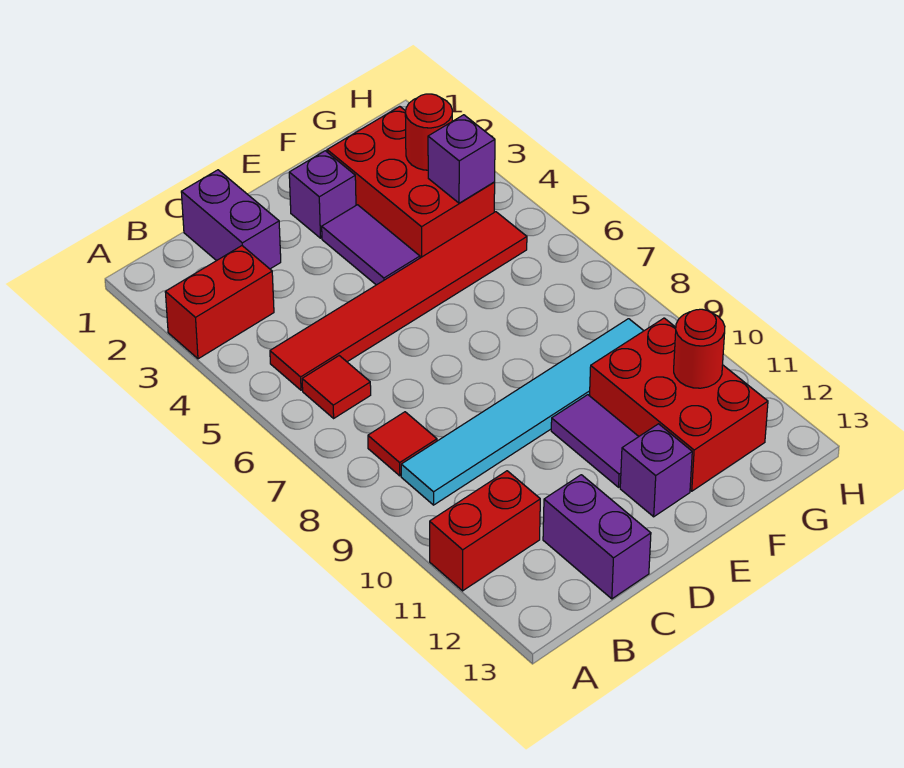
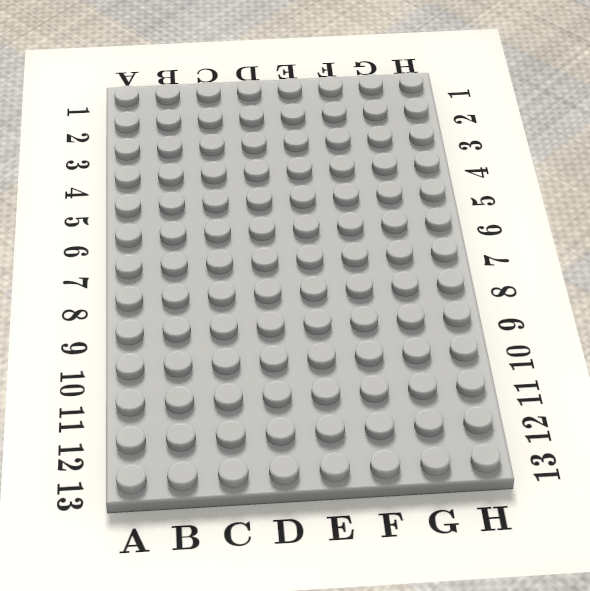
none -> red brick A3:B3 level 1
none -> red brick A11:B11 level 1
none -> red tile B5:G5 level 1

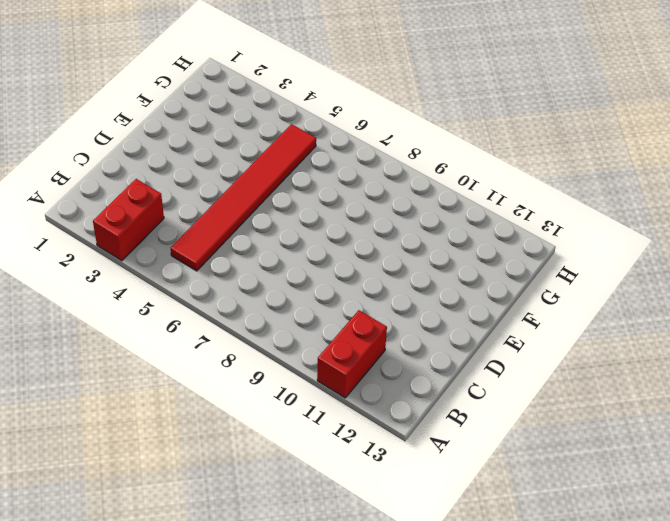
none -> red tile B6 level 1
none -> red tile B8 level 1
none -> cyan tile B9:G9 level 1

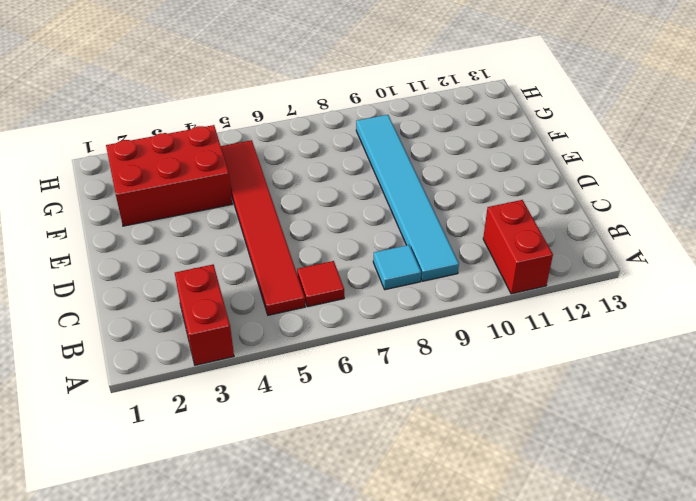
cyan tile B8 level 1 -> red tile B8 level 1
none -> purple brick C1:C2 level 1
none -> purple brick C12:C13 level 1
none -> purple brick E2 level 1

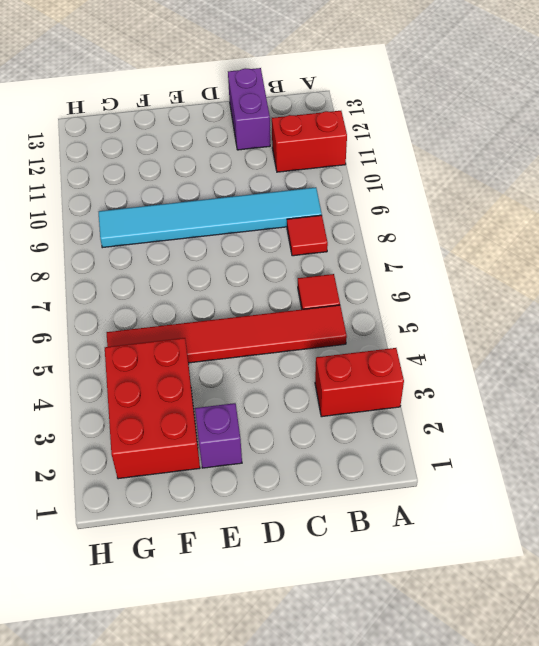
none -> purple brick C1:C2 level 1
none -> purple tile E3:E4 level 1
none -> purple tile E10:E11 level 1

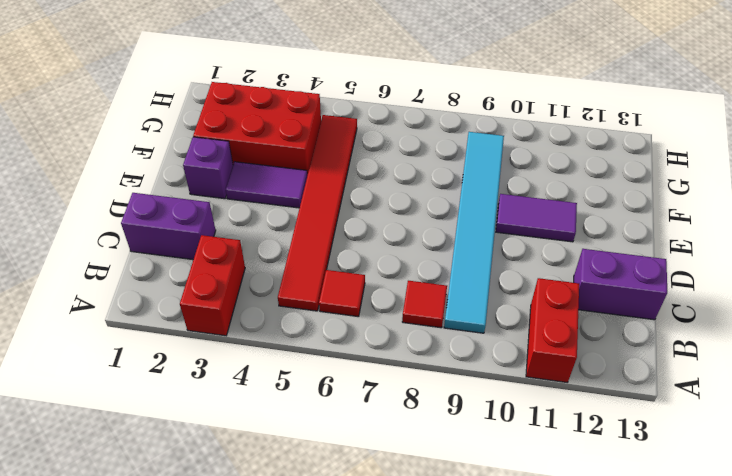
none -> purple brick E12 level 1
none -> red brick F10:G12 level 1
none -> red round brick G3 level 2

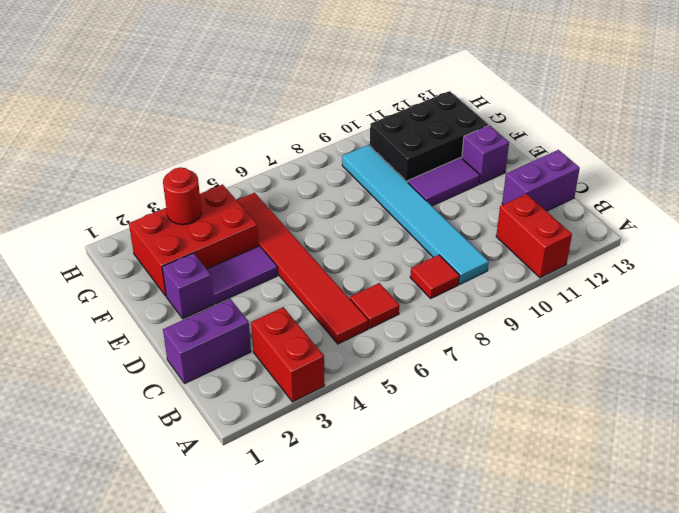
black brick F10:G12 level 1 -> red brick F10:G12 level 1
none -> purple brick G4 level 2
none -> red round brick G11 level 2

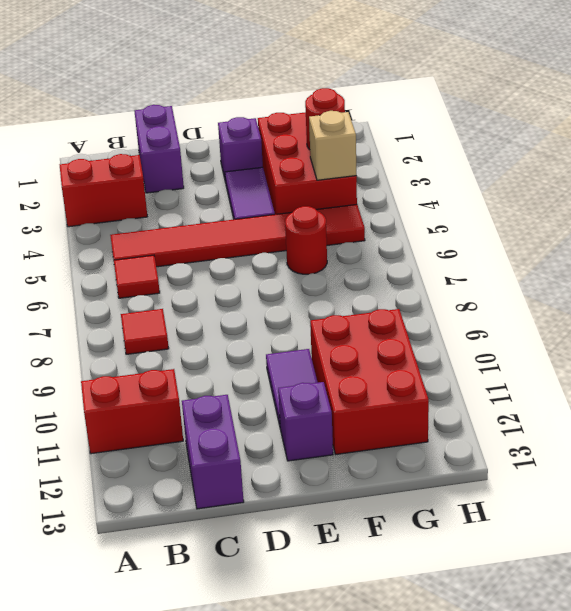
red round brick F6 level 1 -> red round brick G11 level 2
tan brick G4 level 2 -> purple brick G4 level 2
none -> cyan tile B9:G9 level 1

